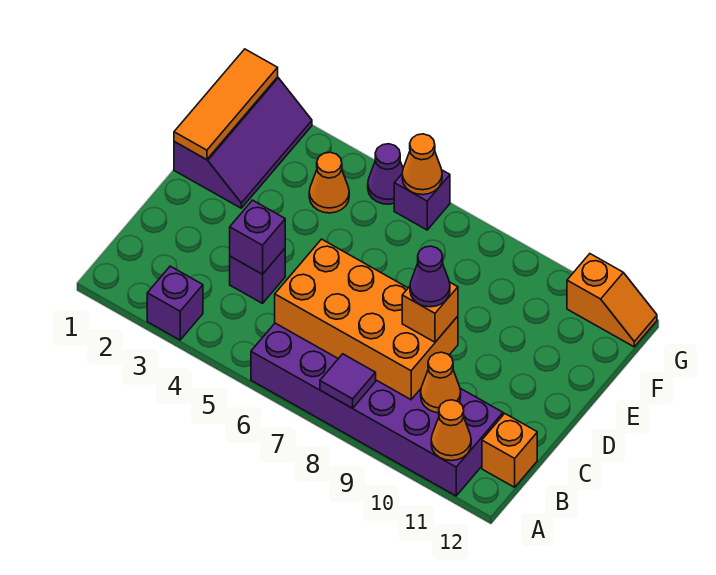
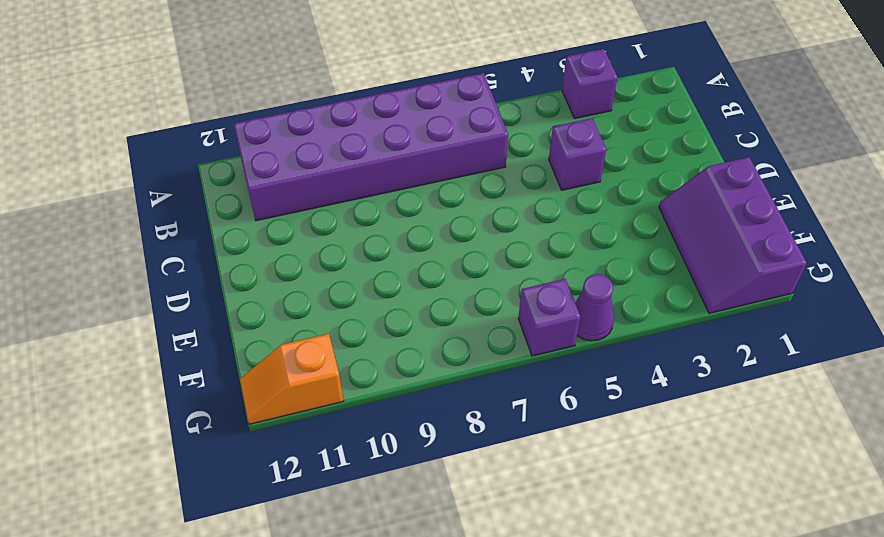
none -> orange brick B12 level 1
none -> orange cone F4 level 1
none -> purple tile A8 level 2

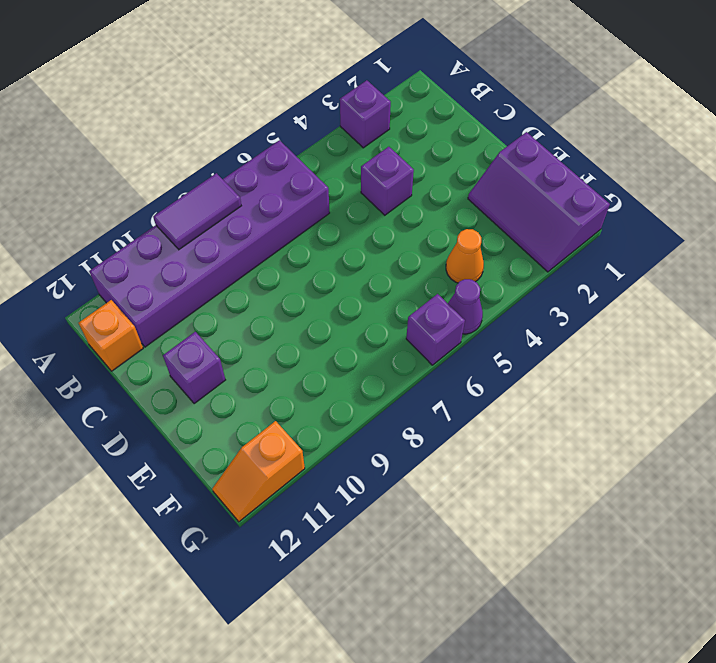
purple tile A8:A9 level 2 -> purple tile A8 level 2
purple brick D11 level 1 -> purple brick C4 level 2
none -> orange cone A11 level 2
none -> orange brick B6:C9 level 2
none -> orange cone B10 level 2

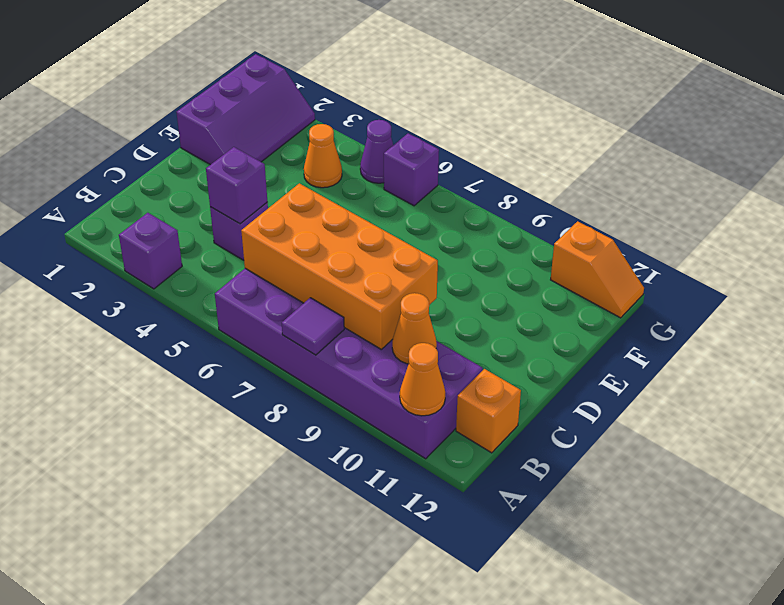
none -> orange tile E1:G1 level 2
none -> orange cone G6 level 2
none -> orange brick C9 level 3

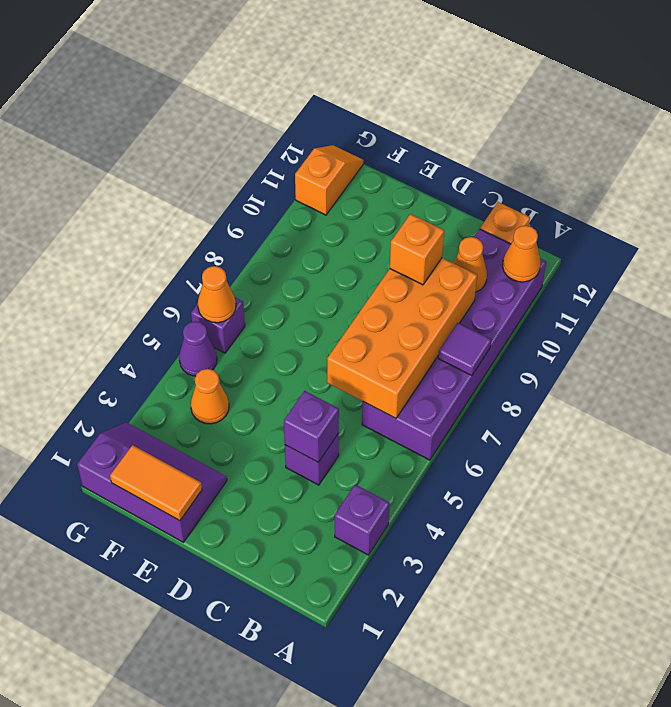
orange tile E1:F1 level 2 -> orange tile E1:G1 level 2
none -> purple cone C9 level 4

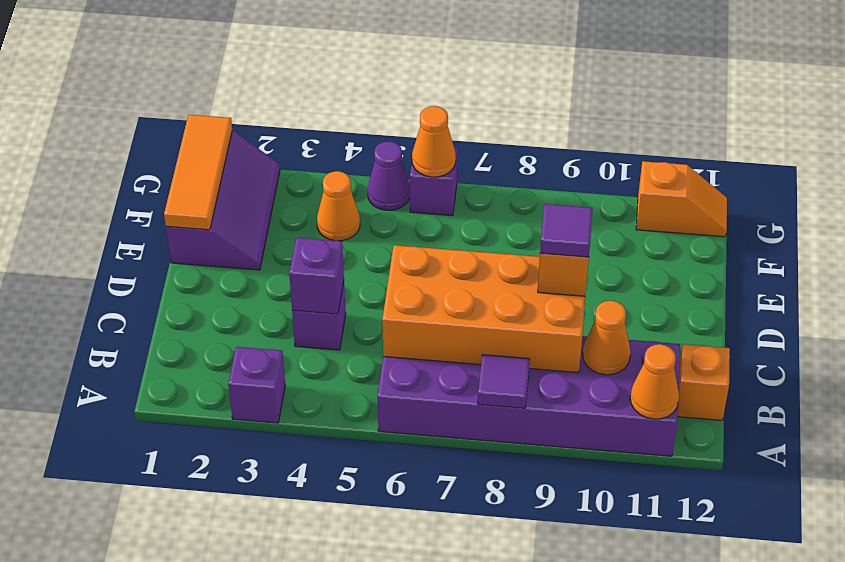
purple tile C9 level 4 -> purple cone C9 level 4

